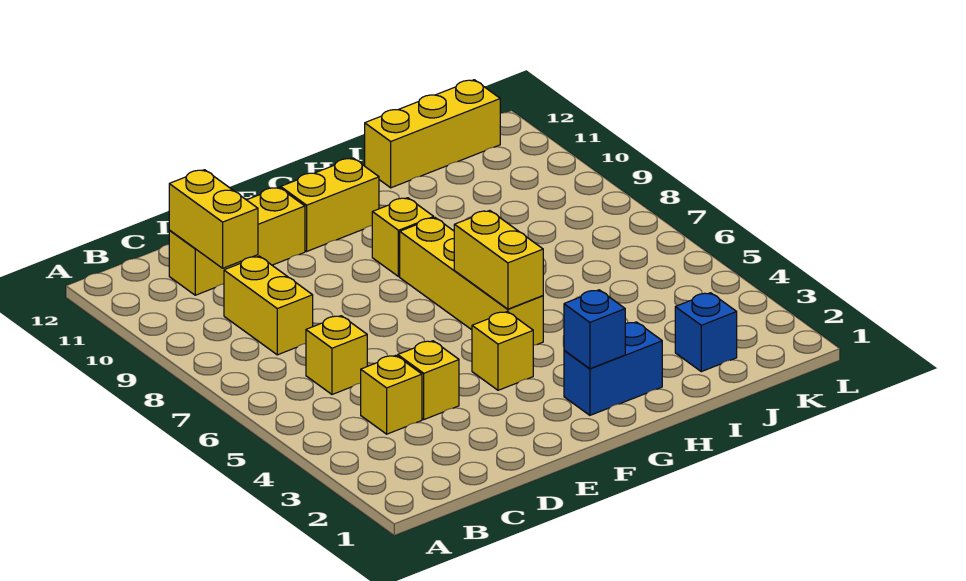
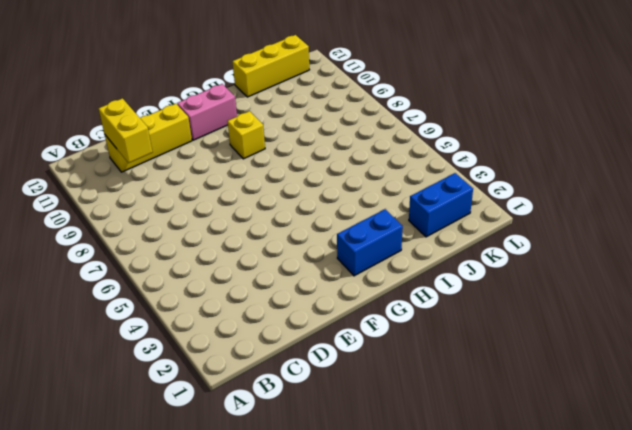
pink brick F11:G11 level 1 -> yellow brick F11:G11 level 1
blue brick J2:K2 level 1 -> blue brick J2 level 1
none -> yellow brick C4 level 1
none -> yellow brick C6 level 1
none -> yellow brick C8:C9 level 1

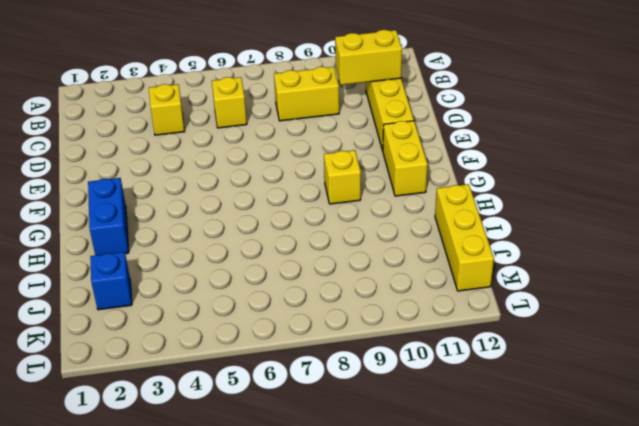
none -> yellow brick D4 level 1
none -> yellow brick F4 level 1
none -> yellow brick G5:G8 level 1

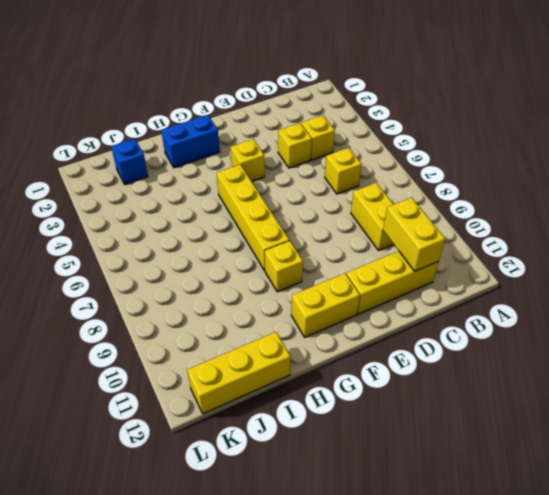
none -> blue brick G2 level 2
none -> yellow brick G5:G6 level 2

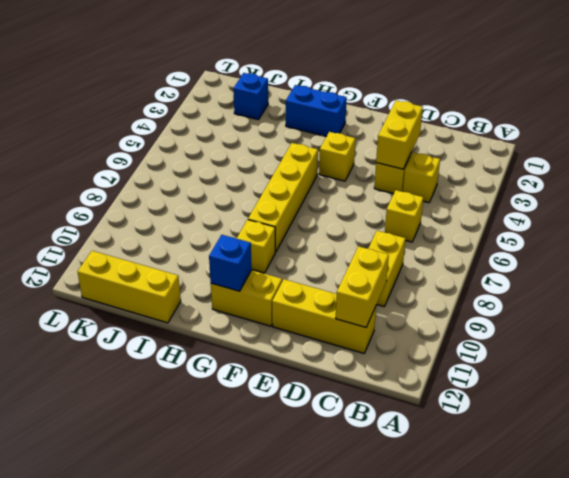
yellow brick D3:D4 level 2 -> yellow brick G5:G6 level 2
blue brick G11 level 2 -> blue brick G2 level 2

